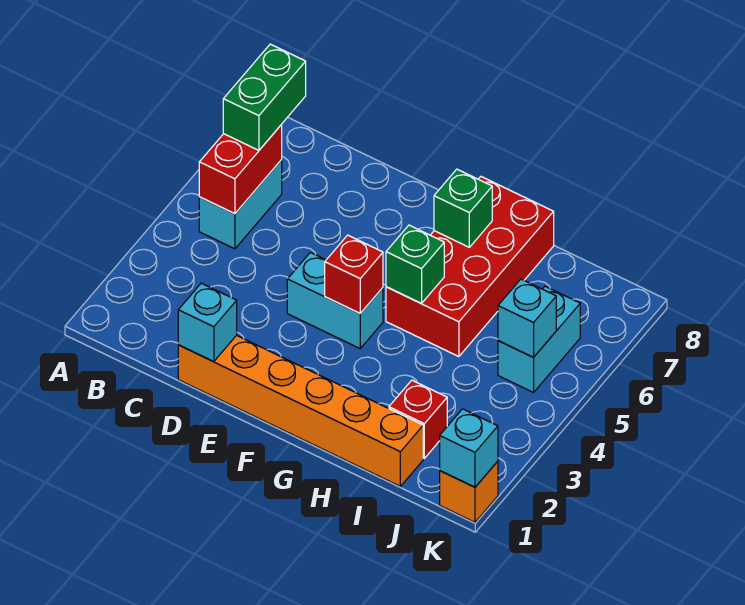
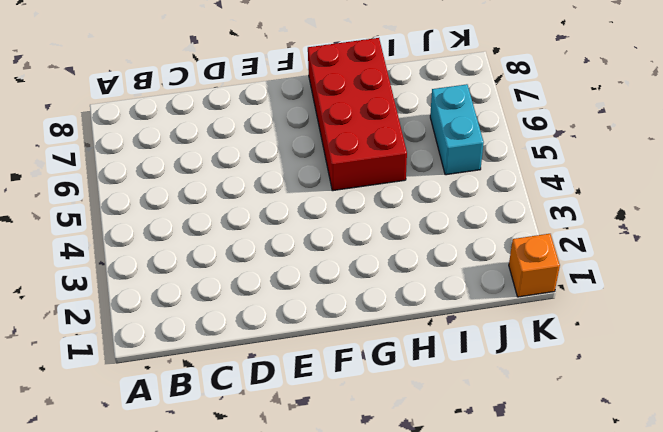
none -> cyan brick B5:B6 level 1
none -> orange brick D1:I1 level 1
none -> cyan brick E4:F4 level 1

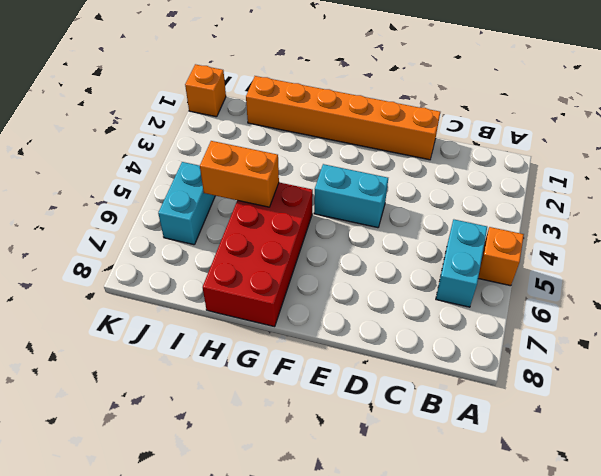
orange brick A5 level 1 -> none
orange brick H5:I5 level 2 -> none
none -> red brick I2 level 1
none -> red brick B5:B6 level 2
none -> cyan brick D1 level 2

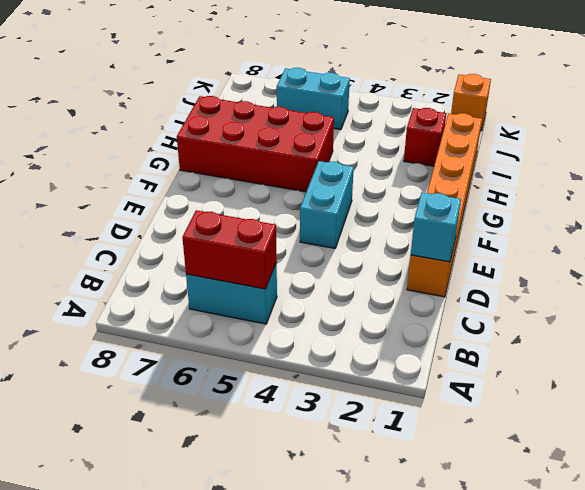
none -> red brick F4 level 2
none -> green brick G5 level 2
none -> green brick G7 level 2

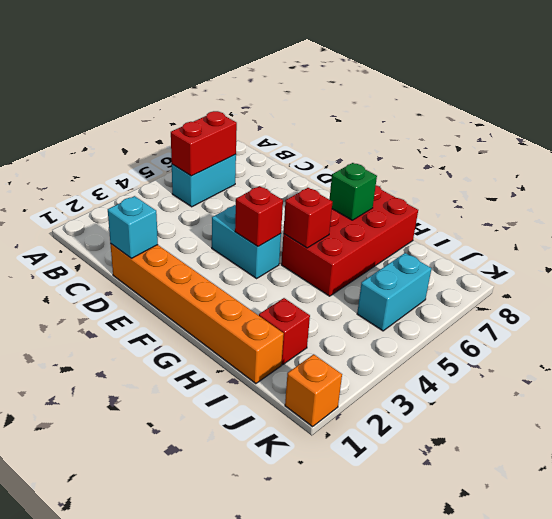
red brick G5 level 2 -> green brick G5 level 2
none -> cyan brick J5 level 2
none -> cyan brick K1 level 2
none -> green brick B6:B7 level 3

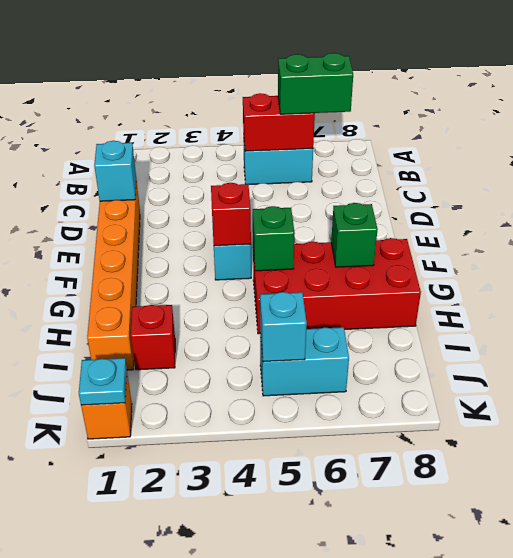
cyan plate K1 level 2 -> cyan brick K1 level 2

